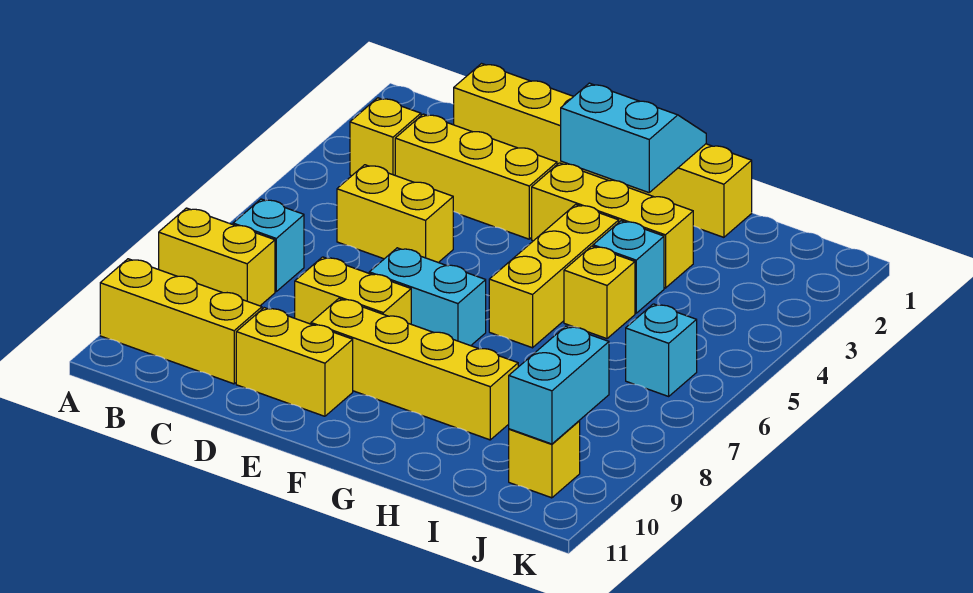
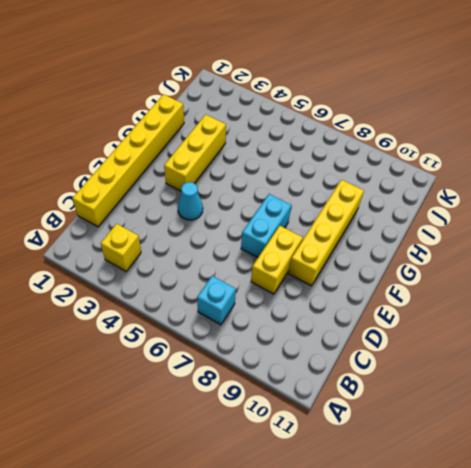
cyan cone E4 level 1 -> none
none -> yellow brick A8:B8 level 1
none -> yellow brick A10:C10 level 1
none -> yellow brick C3:E3 level 1

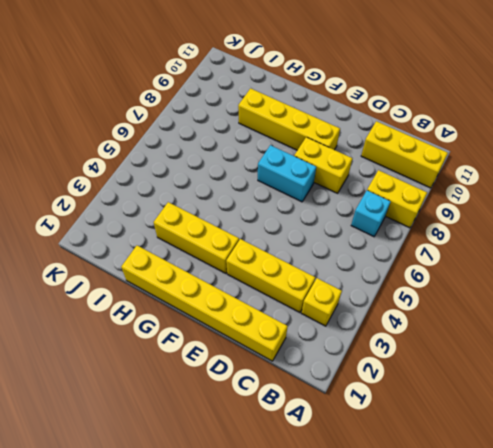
none -> yellow brick C5:D5 level 1
none -> yellow brick D10:E10 level 1
none -> yellow brick G4:G6 level 1

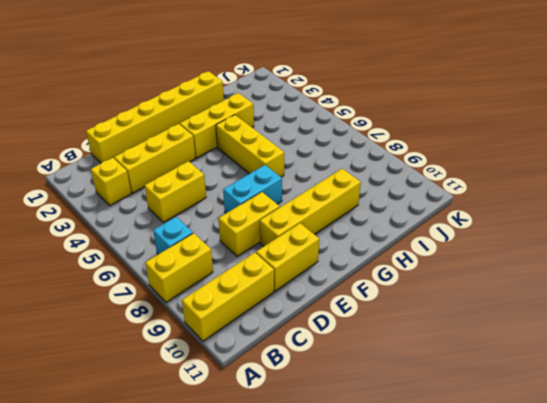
none -> cyan brick H4 level 1
none -> yellow brick H5 level 1
none -> cyan brick J6 level 1

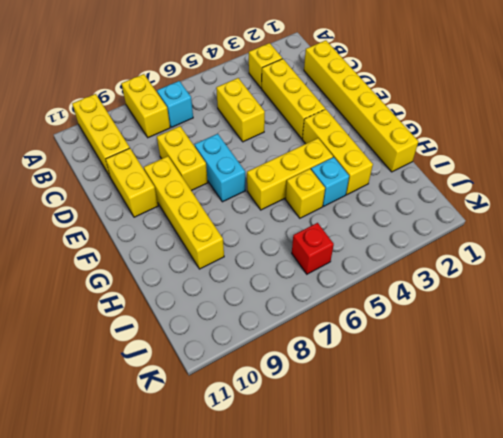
red brick J6 level 1 -> cyan brick J6 level 1
none -> yellow brick J10 level 1
none -> cyan slope F1:G2 level 2 top 2
none -> cyan brick J9:J10 level 2

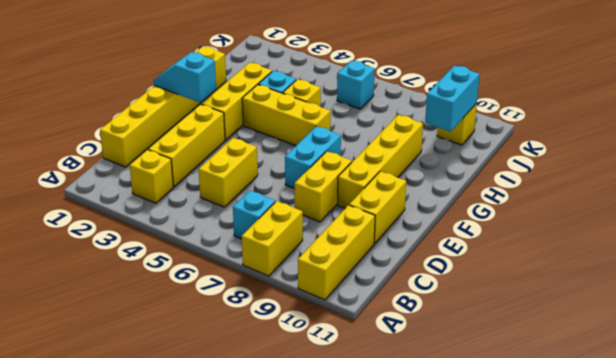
cyan slope F1:F2 level 2 top 2 -> cyan slope F1:G2 level 2 top 2
cyan brick I10:J10 level 2 -> cyan brick J9:J10 level 2

